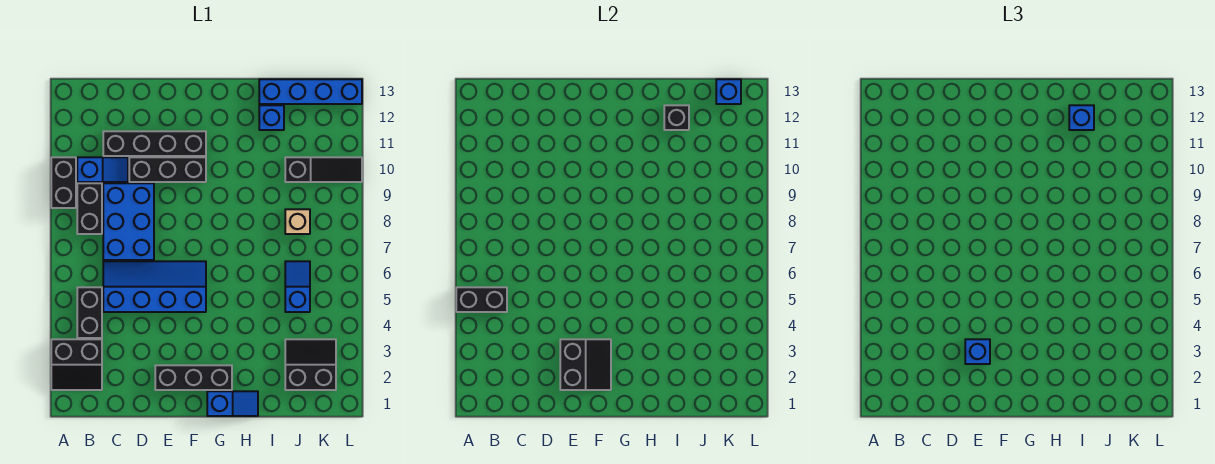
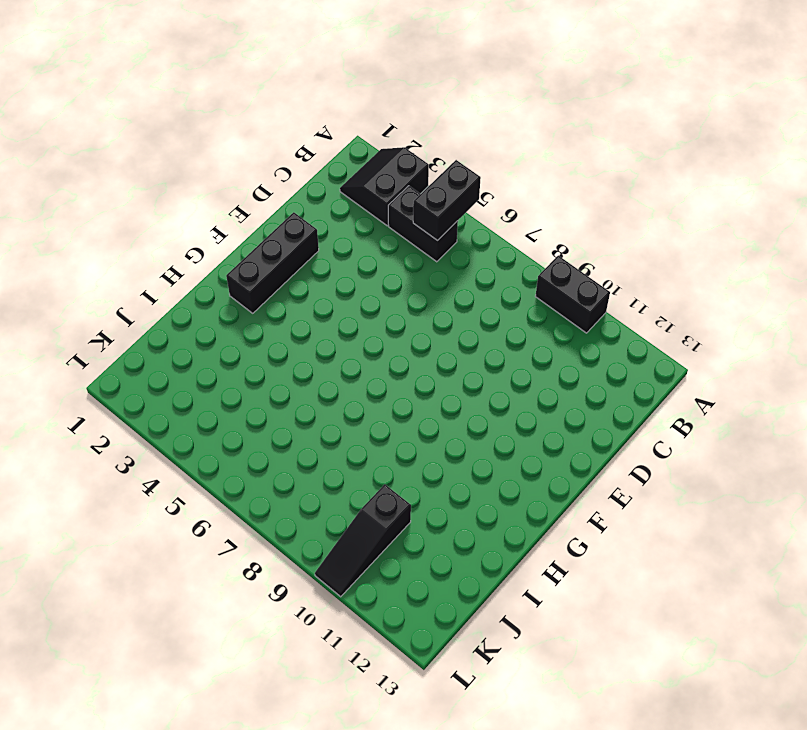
none -> black brick B8:B9 level 1
none -> blue slope B10:C10 level 1 top B
none -> blue slope C5:F6 level 1 top 5

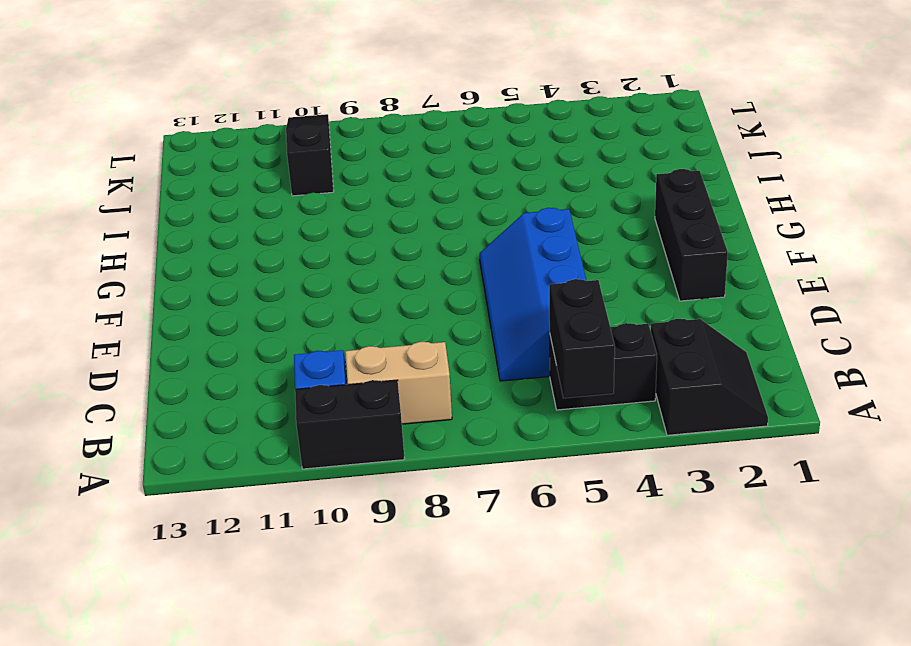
tan brick B8:B9 level 1 -> black brick B8:B9 level 1
none -> blue brick C7:D9 level 1
none -> black brick C11:F11 level 1
none -> black brick D10:F10 level 1

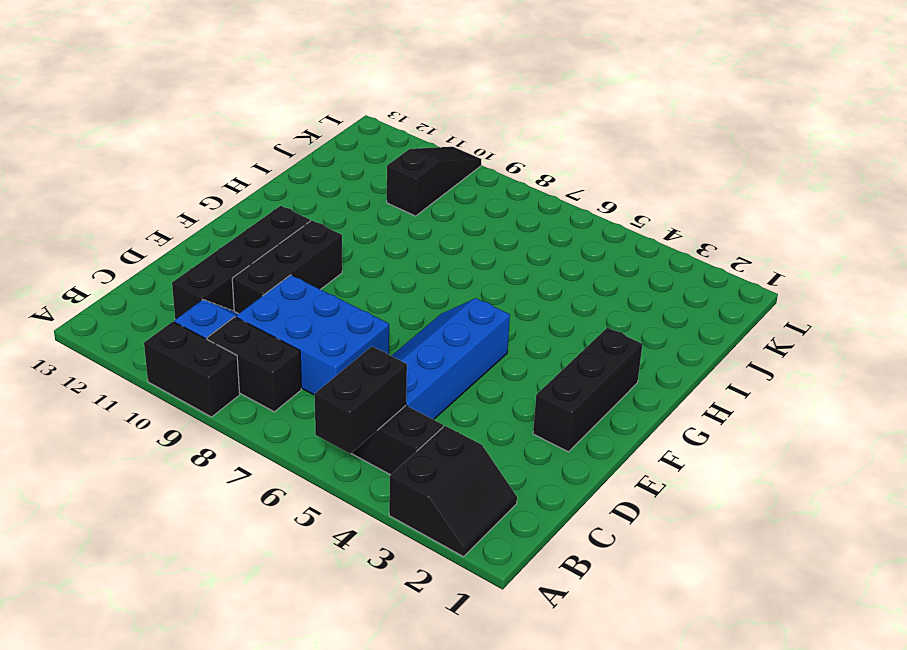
none -> blue slope G1:H1 level 1 top G
none -> blue brick I12 level 1
none -> blue brick I13:L13 level 1

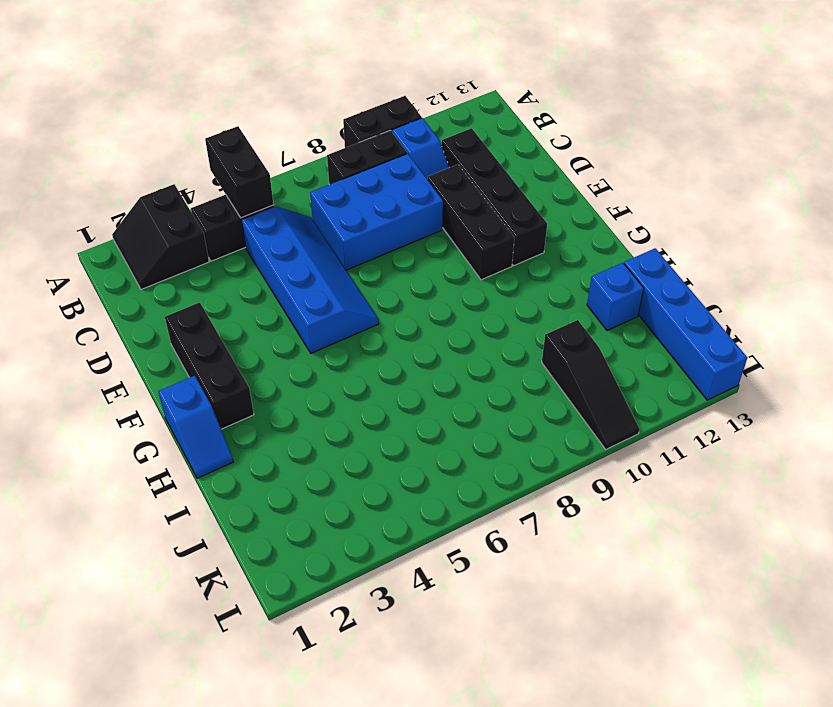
none -> black slope J2:K3 level 1 top 2
none -> blue slope J5:J6 level 1 top 5
none -> tan brick J8 level 1

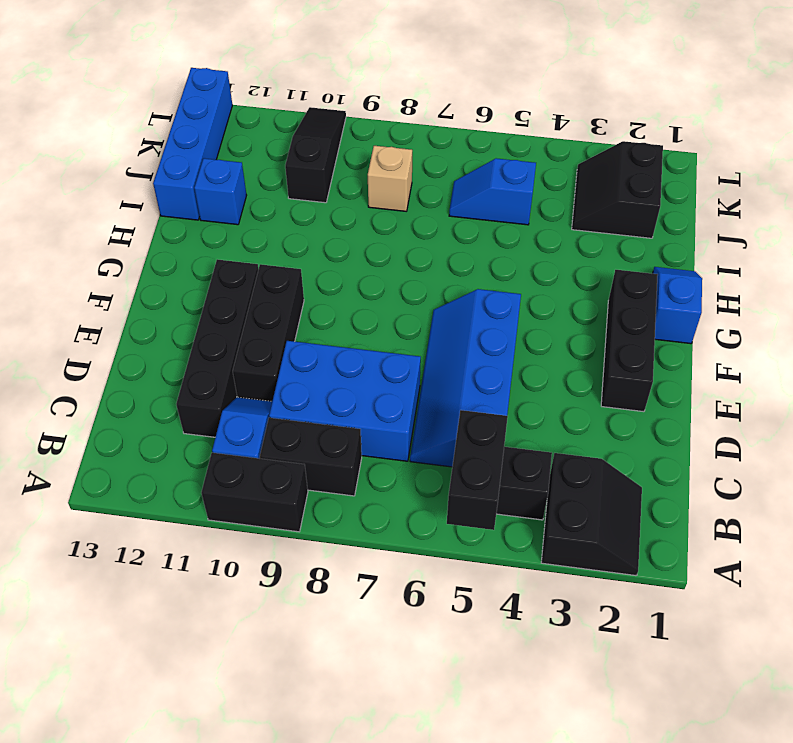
none -> black slope E2:F3 level 2 top E
none -> black brick I12 level 2
none -> blue brick K13 level 2

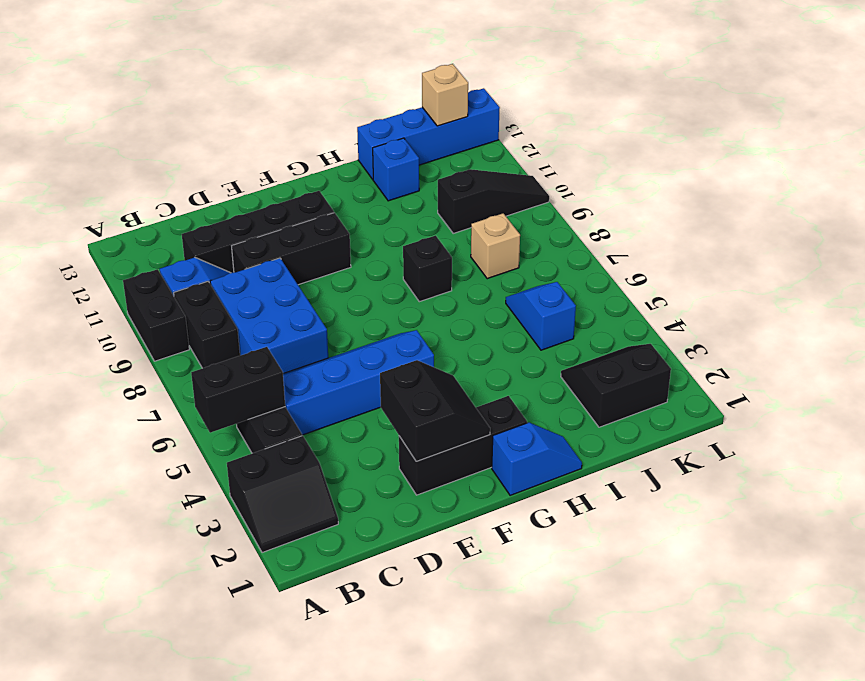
black brick H8 level 1 -> black brick I12 level 2
tan brick K13 level 2 -> blue brick K13 level 2
none -> blue brick E3 level 3
none -> blue brick I12 level 3

